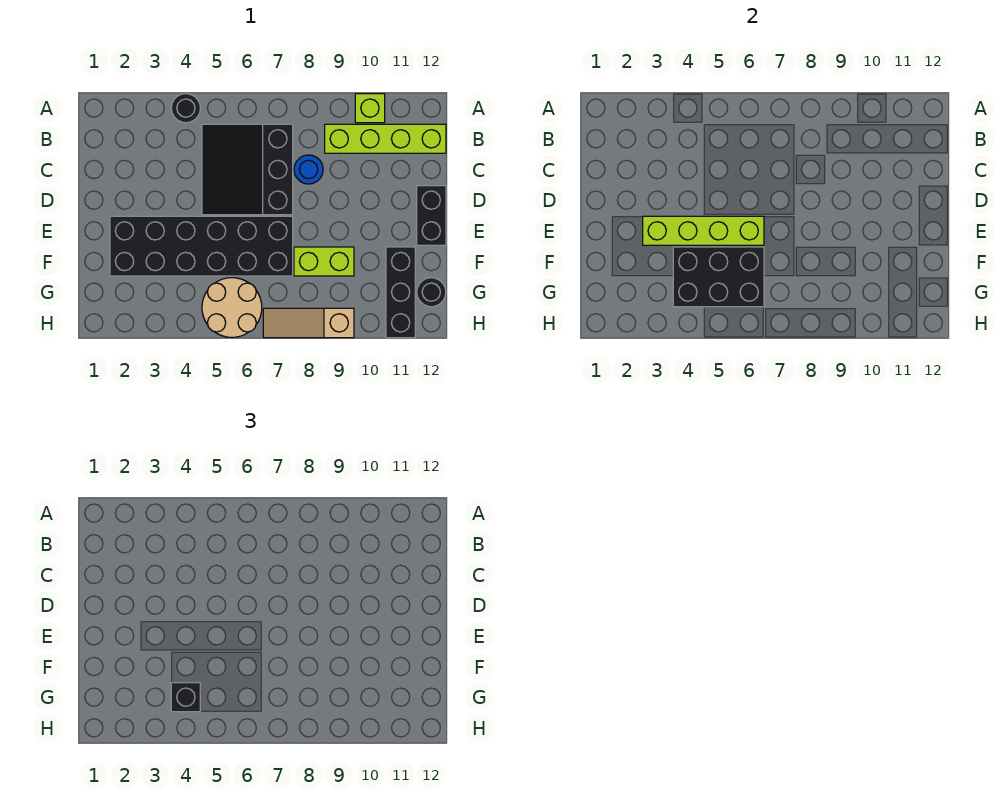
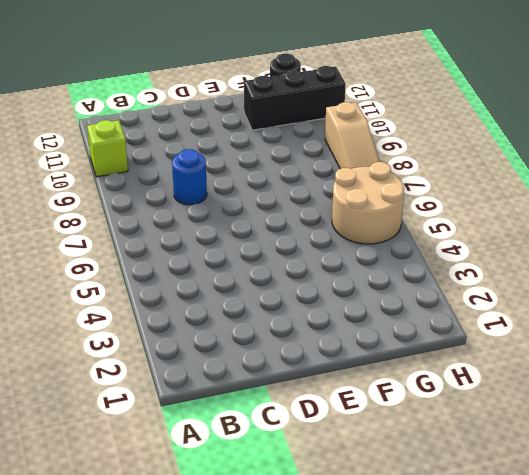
none -> black round brick A4 level 1
none -> black slope B5:D7 level 1 top 7
none -> lime brick B9:B12 level 1

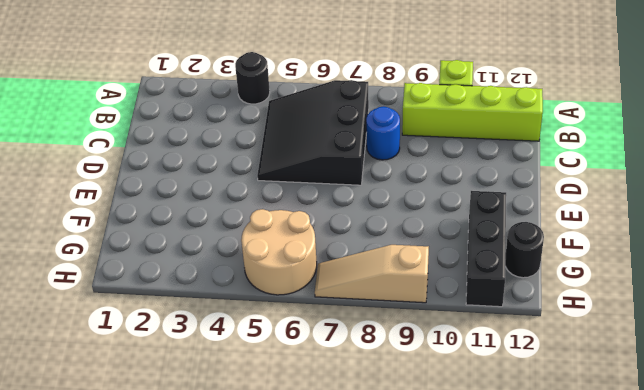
none -> black brick D12:E12 level 1
none -> black brick E2:F7 level 1
none -> lime brick F8:F9 level 1

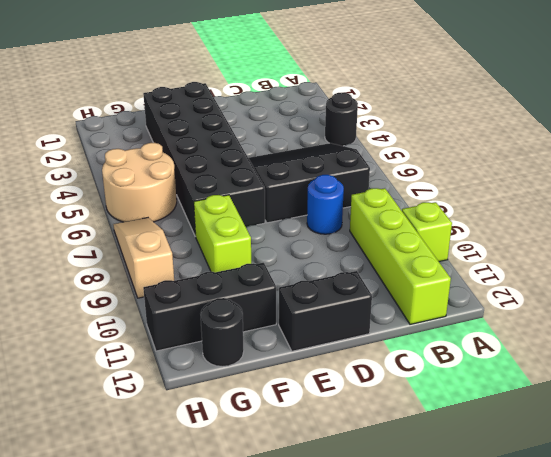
none -> lime brick E3:E6 level 2
none -> black brick F4:G6 level 2
none -> black brick G4 level 3

